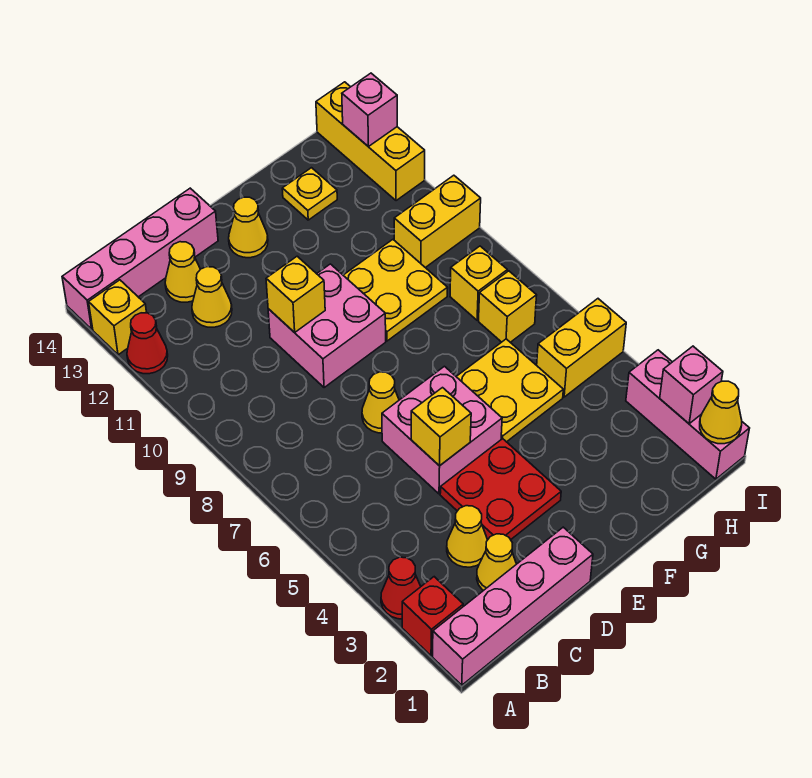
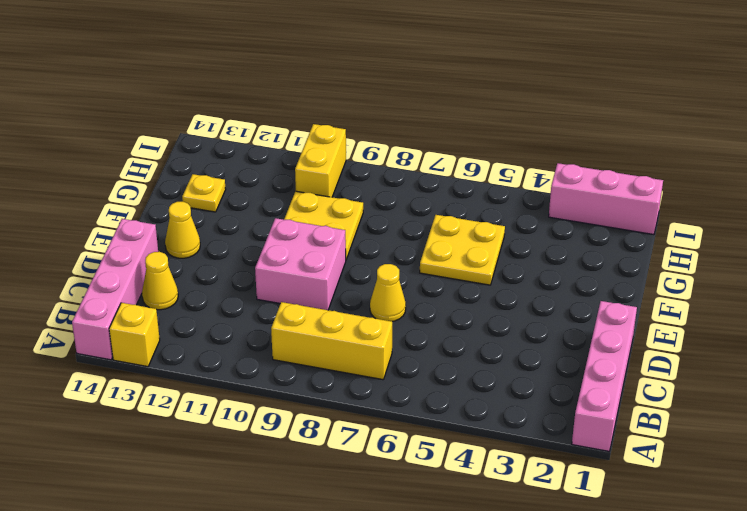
yellow brick B7:B9 level 1 -> yellow brick I12:I14 level 1
none -> red brick A2 level 1
none -> red cone A3 level 1
none -> red cone A12 level 1

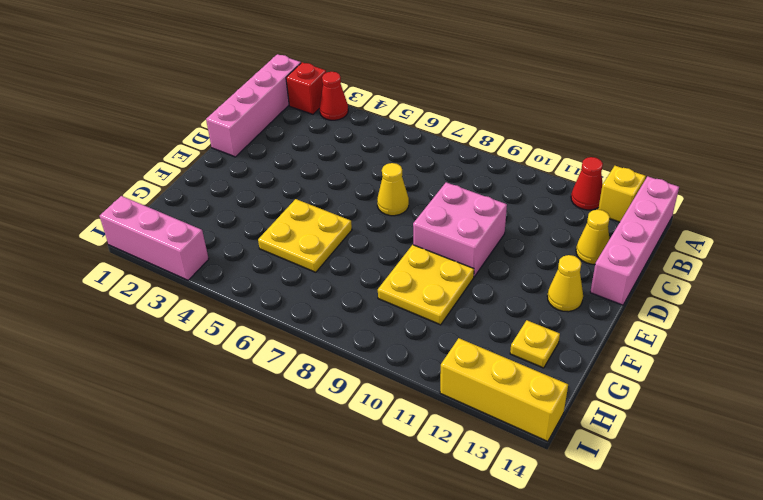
none -> yellow cone C2 level 1
none -> yellow cone C3 level 1
none -> yellow cone C12 level 1

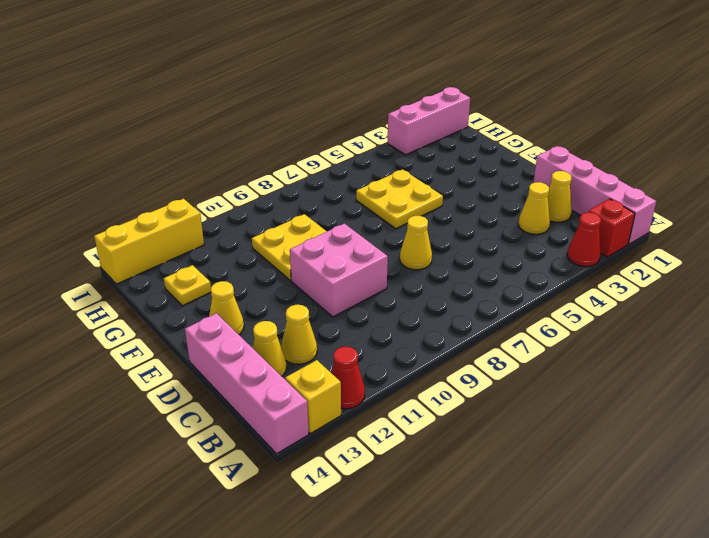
none -> red plate D3:E4 level 1
none -> pink brick D5:E6 level 1
none -> yellow brick H5:I5 level 1

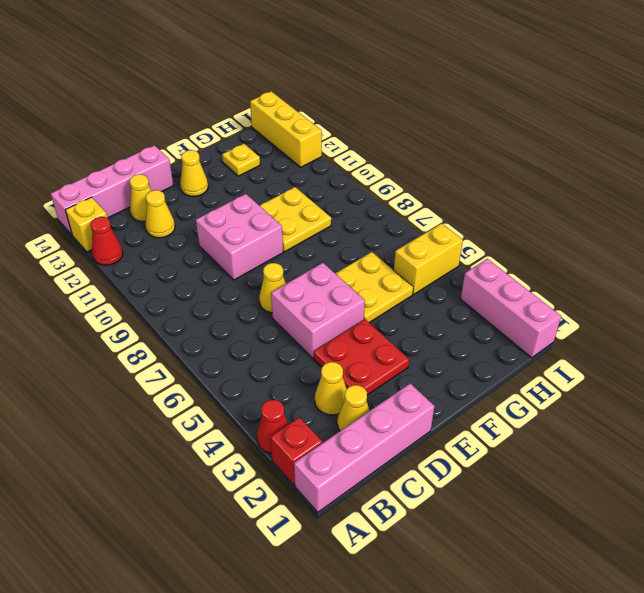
none -> yellow brick H7 level 1
none -> yellow brick H8 level 1
none -> yellow brick H10:I10 level 1

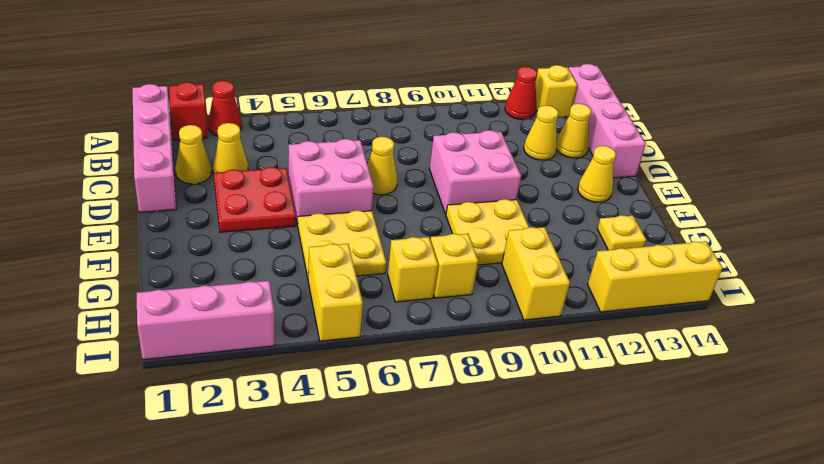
none -> yellow brick D5 level 2
none -> yellow brick D10 level 2
none -> yellow cone I1 level 2

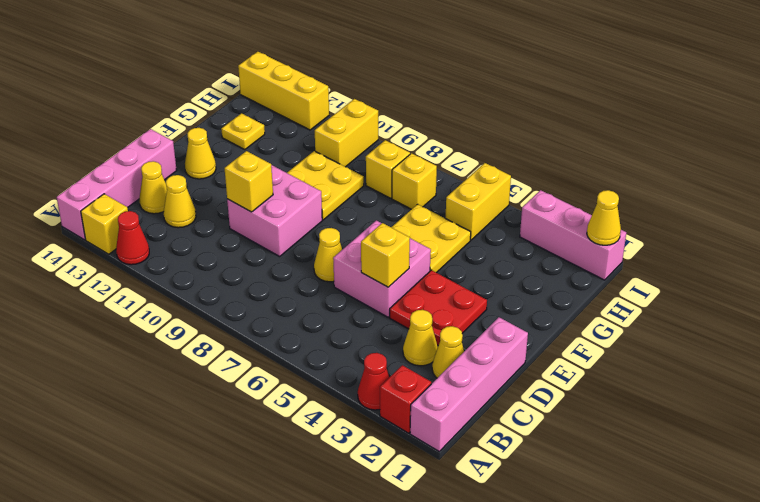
none -> pink brick I2 level 2
none -> pink brick I13 level 2

